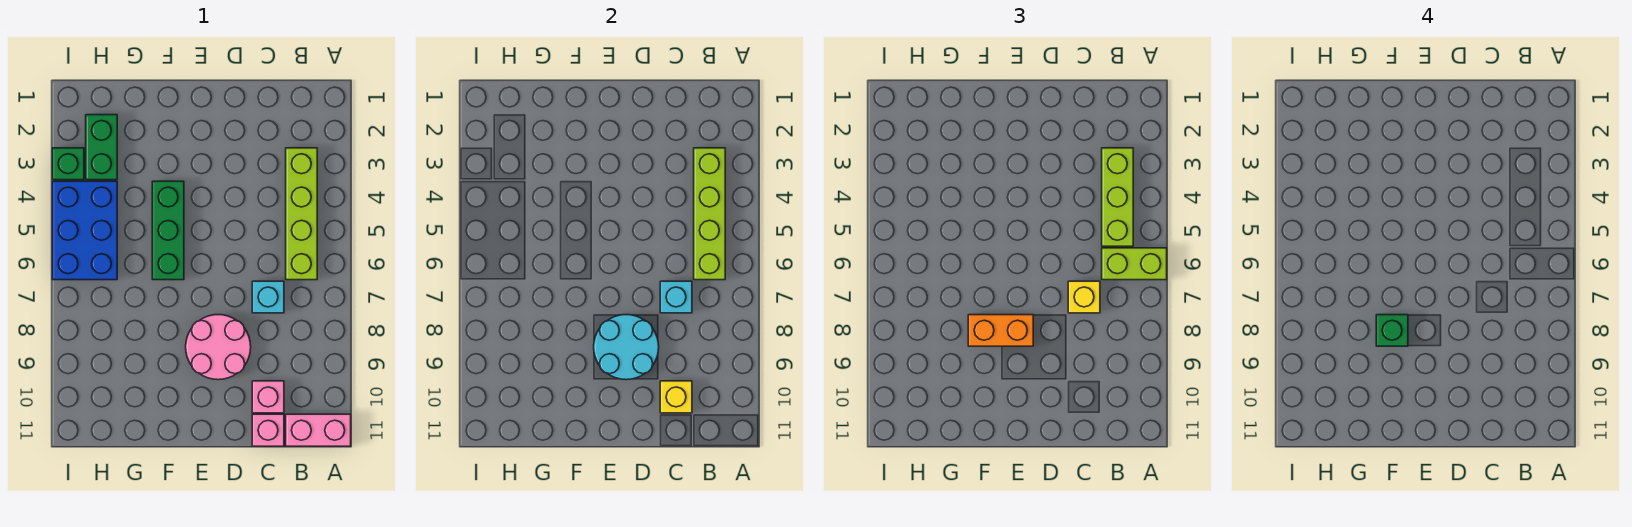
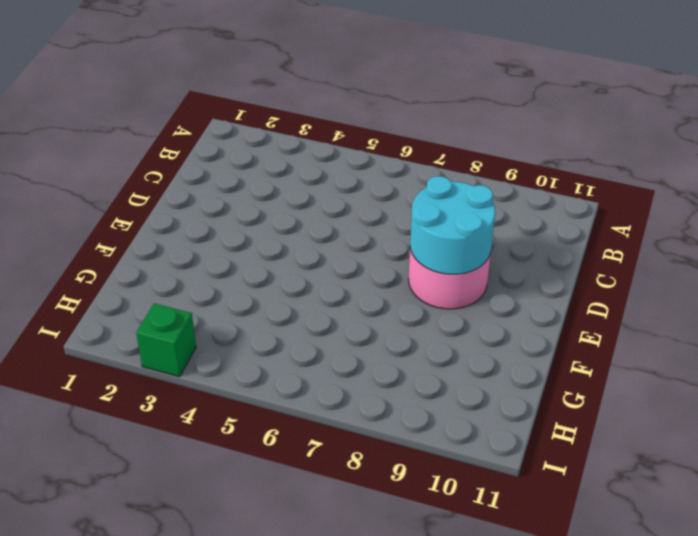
none -> pink brick A11:B11 level 1
none -> lime brick B3:B6 level 1
none -> cyan brick C7 level 1

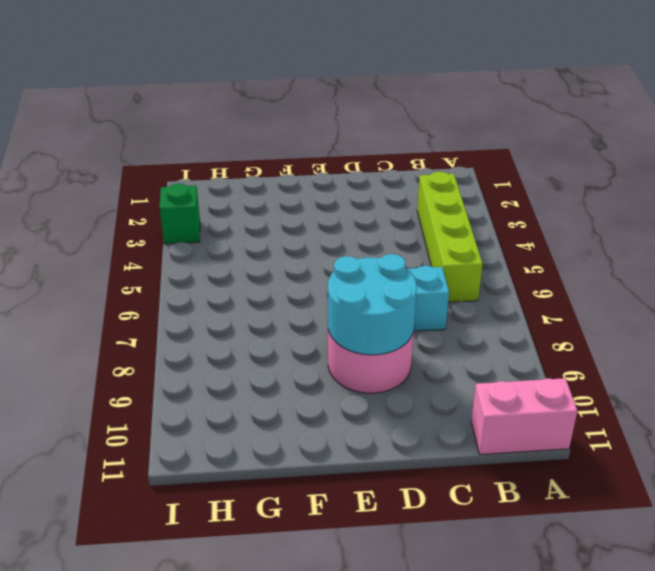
none -> pink brick C10 level 1
none -> pink brick C11 level 1
none -> green brick F4:F6 level 1

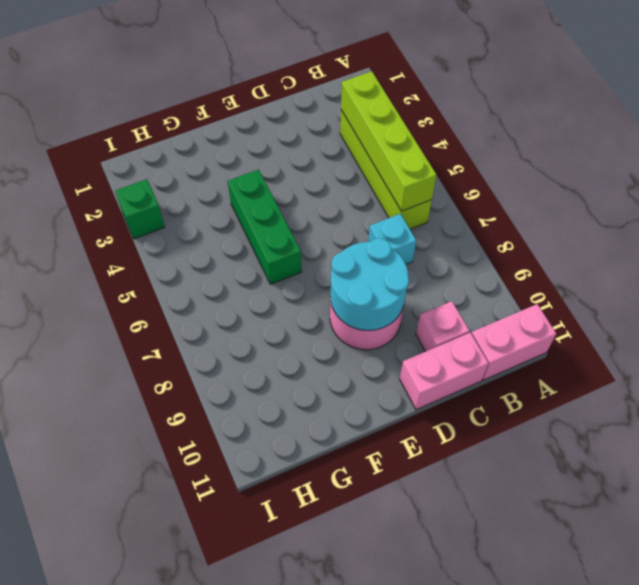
pink brick C11:D11 level 1 -> pink brick C11 level 1
none -> green brick H2:H3 level 1
none -> blue brick H4:I6 level 1
none -> cyan brick C7 level 2

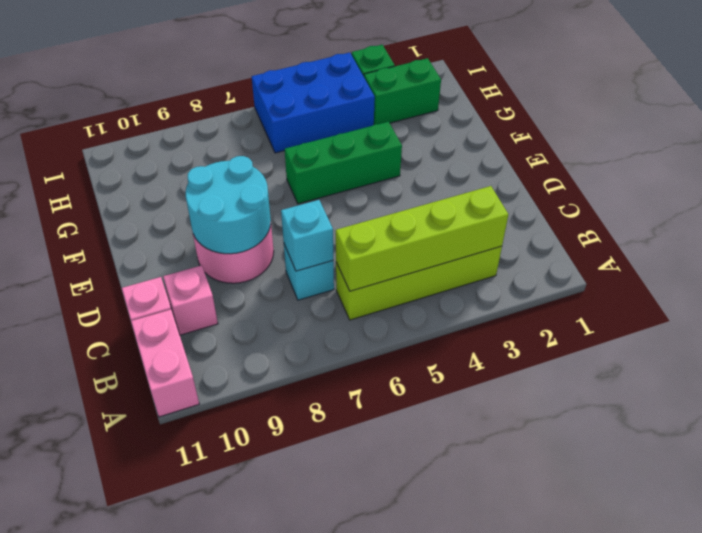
none -> yellow brick C10 level 2
none -> lime brick A6:B6 level 3
none -> lime brick B3:B5 level 3

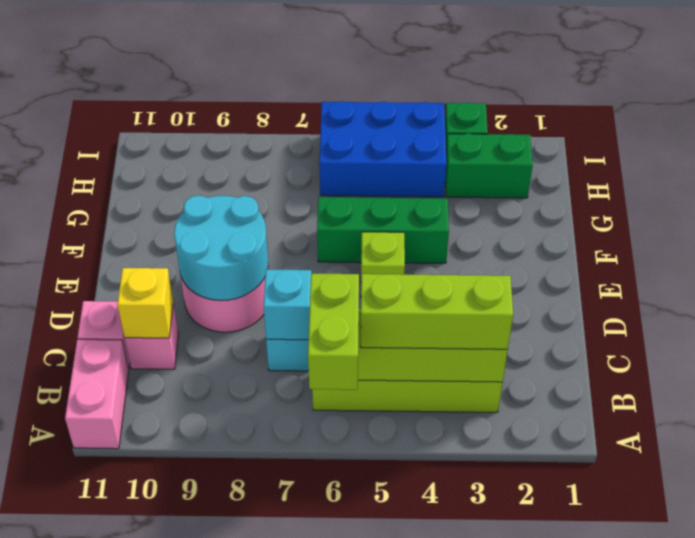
lime brick E5 level 1 -> none
none -> yellow brick C7 level 3
none -> orange brick E8:F8 level 3
none -> green brick F8 level 4

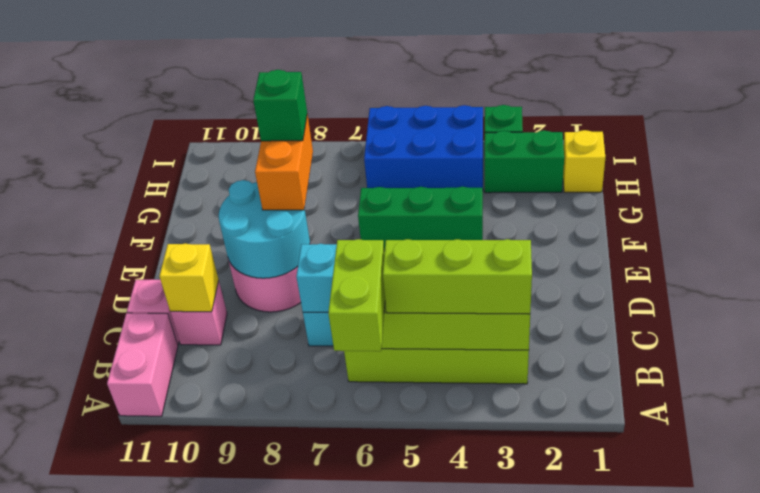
yellow brick H1 level 1 -> yellow brick C7 level 3

